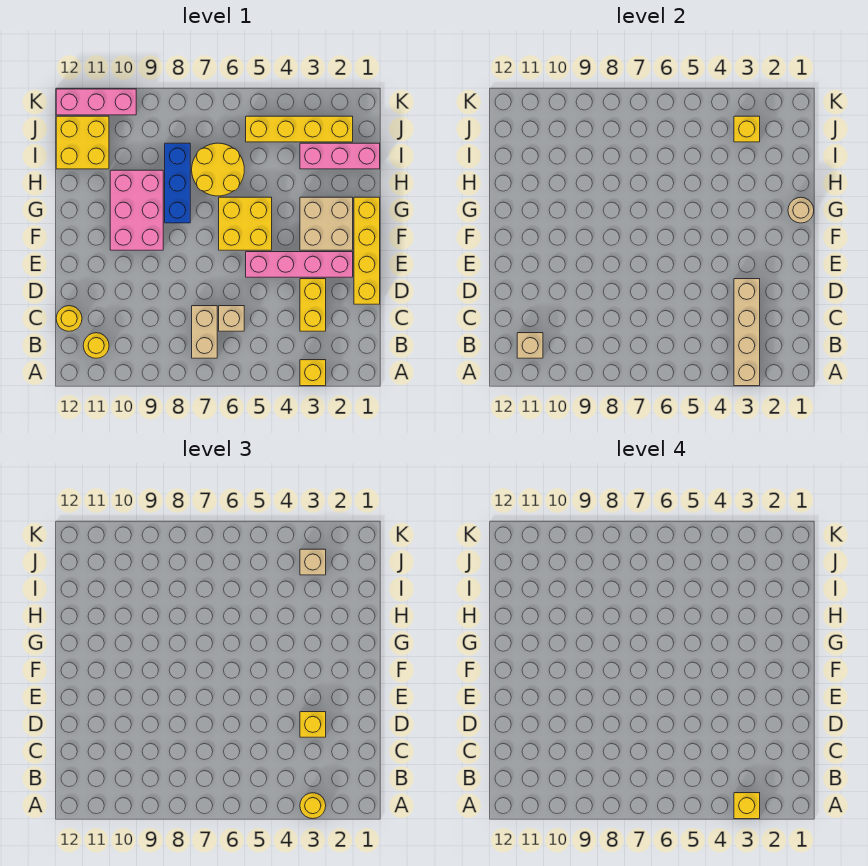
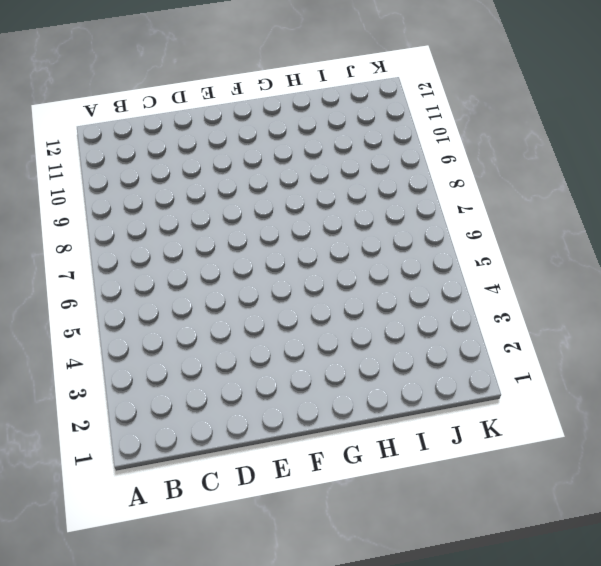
none -> yellow brick A3 level 1
none -> tan brick B7:C7 level 1
none -> yellow round brick B11 level 1

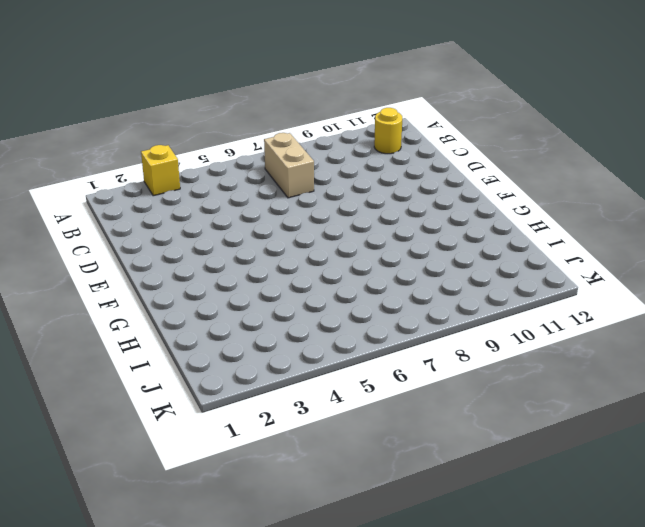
none -> yellow brick C3:D3 level 1
none -> tan brick C6 level 1
none -> yellow round brick C12 level 1

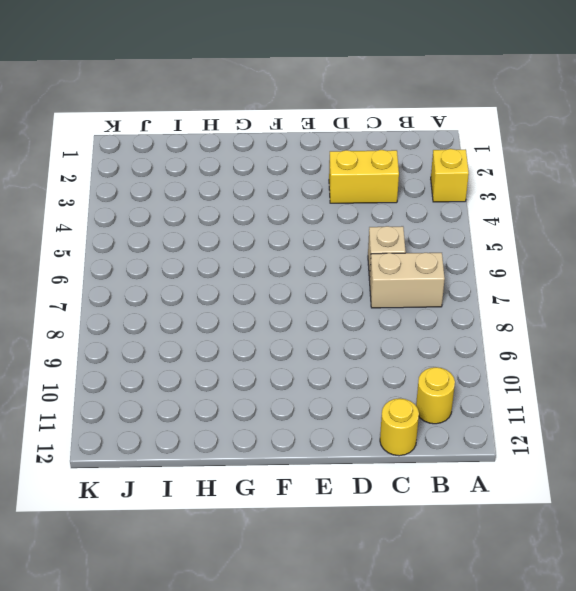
none -> yellow brick D1:G1 level 1
none -> pink brick E2:E5 level 1
none -> tan brick F2:G3 level 1

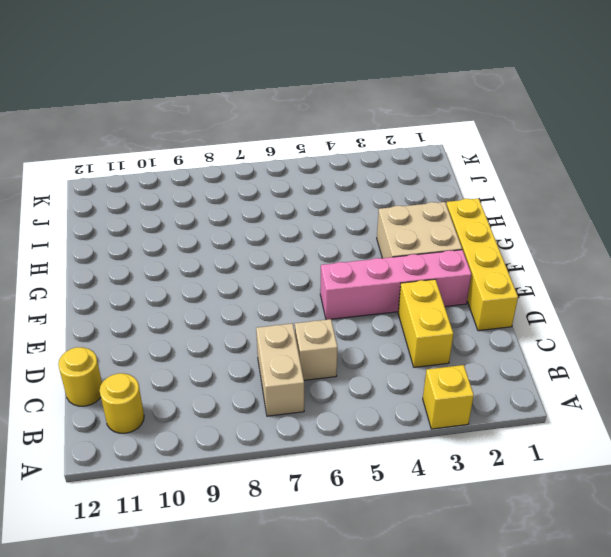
none -> yellow brick F5:G6 level 1
none -> pink brick F9:H10 level 1
none -> blue brick G8:I8 level 1

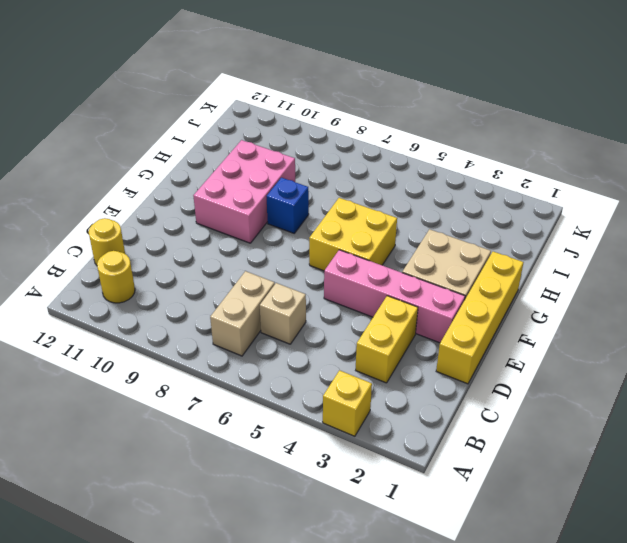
blue brick G8 level 1 -> blue brick G8:I8 level 1
none -> yellow round brick H6:I7 level 1
none -> pink brick I1:I3 level 1
none -> yellow brick I11:J12 level 1

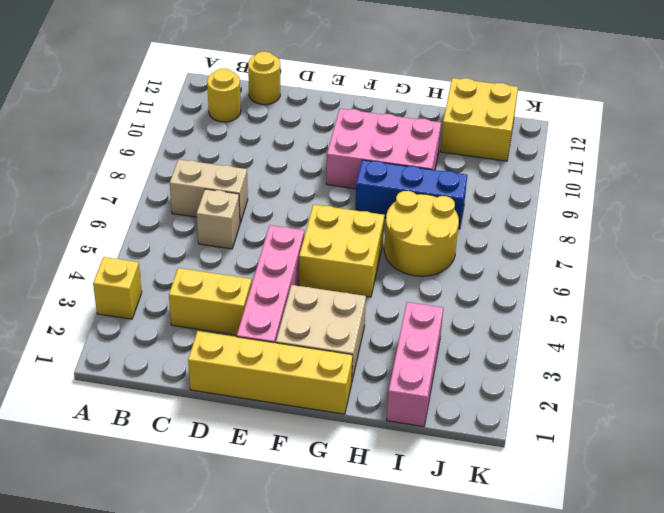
none -> yellow brick J2:J5 level 1
none -> pink brick K10:K12 level 1
none -> tan brick A3:D3 level 2

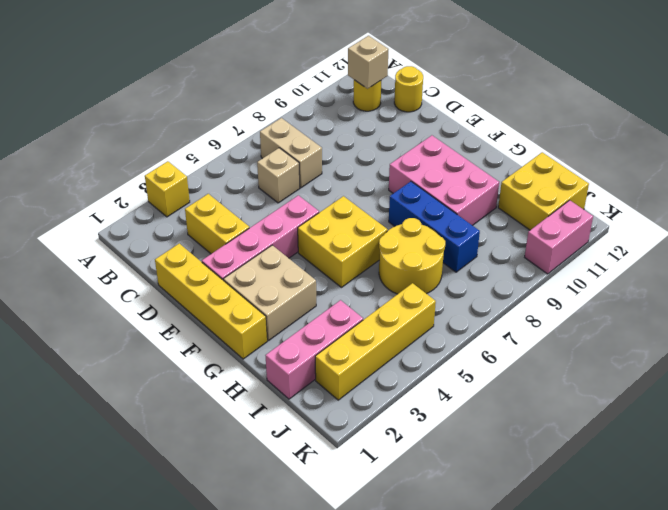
pink brick K10:K11 level 1 -> pink brick K10:K12 level 1
none -> tan brick A3:D3 level 2
none -> tan round brick G1 level 2
none -> yellow brick J3 level 2

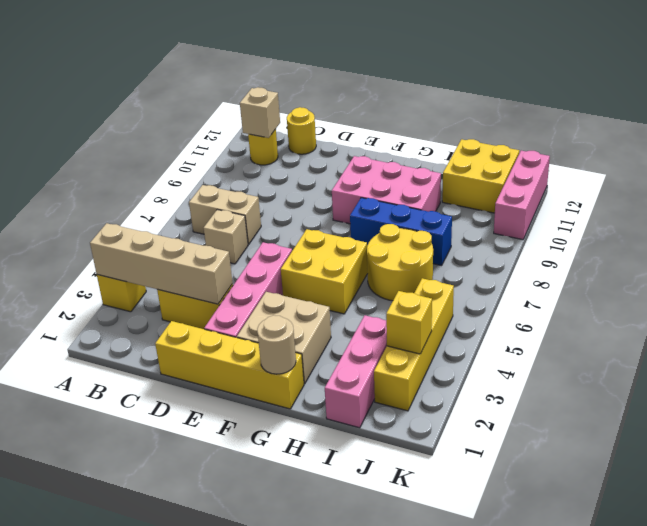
none -> yellow round brick A3 level 3
none -> yellow brick D3 level 3
none -> tan brick J3 level 3

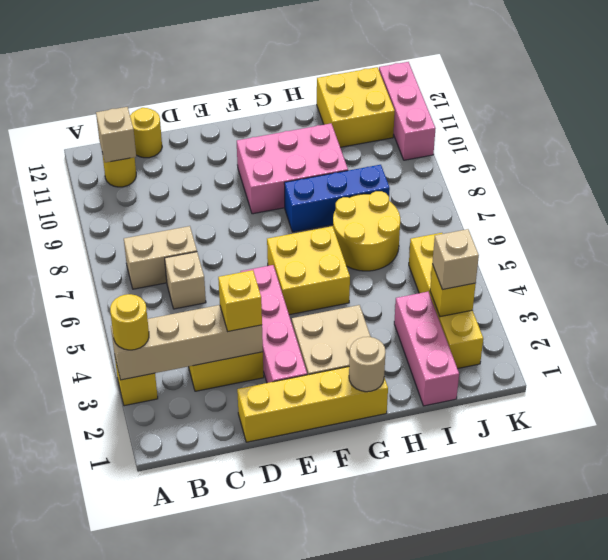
none -> yellow brick A3 level 4

